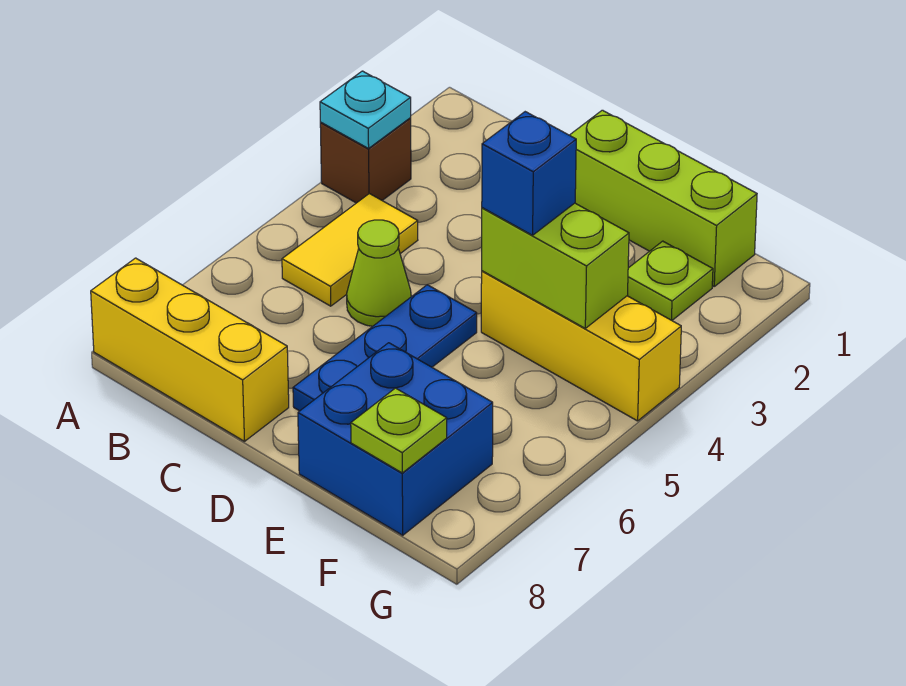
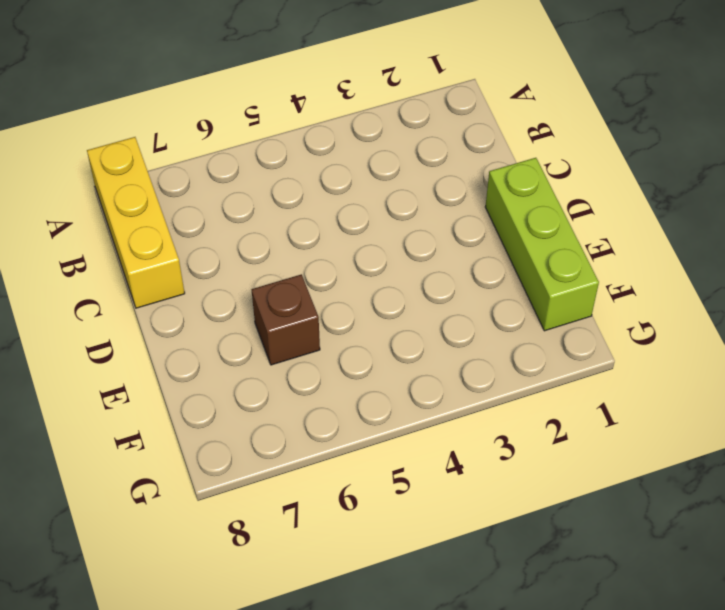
brown brick E6 level 1 -> brown brick A3 level 1
none -> yellow tile B4:B5 level 1
none -> lime cone C5 level 1
none -> blue plate D5:D7 level 1

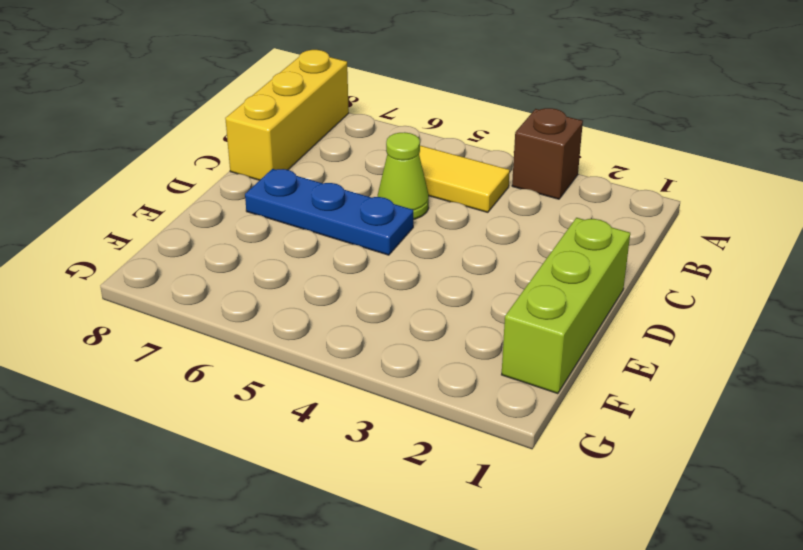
none -> yellow brick E4:G4 level 1
none -> blue brick E7:F8 level 1
none -> lime plate F2 level 1

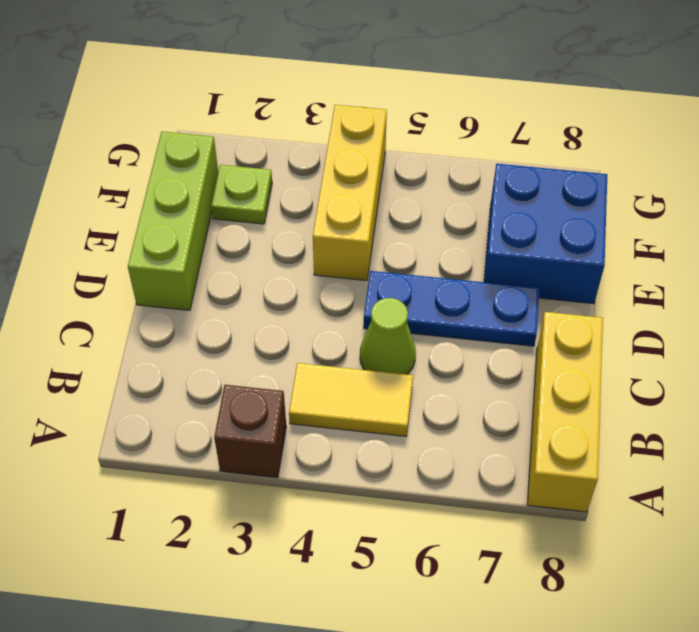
none -> cyan plate A3 level 2
none -> lime brick E4:F4 level 2
none -> lime plate F8 level 2

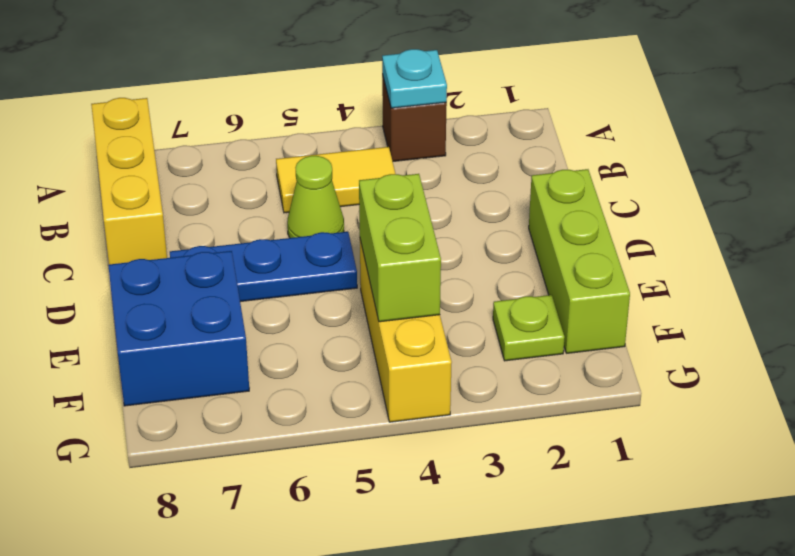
none -> lime plate F8 level 2
none -> blue brick E4 level 3

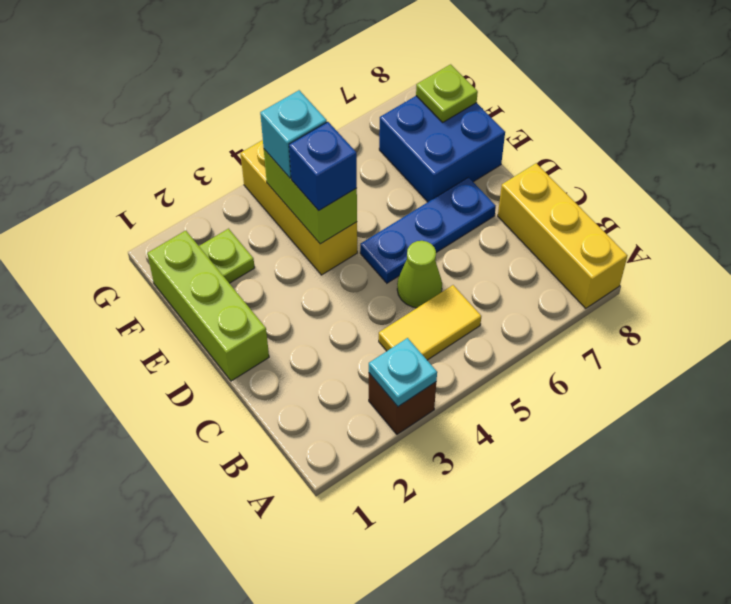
cyan brick F4 level 3 -> none

